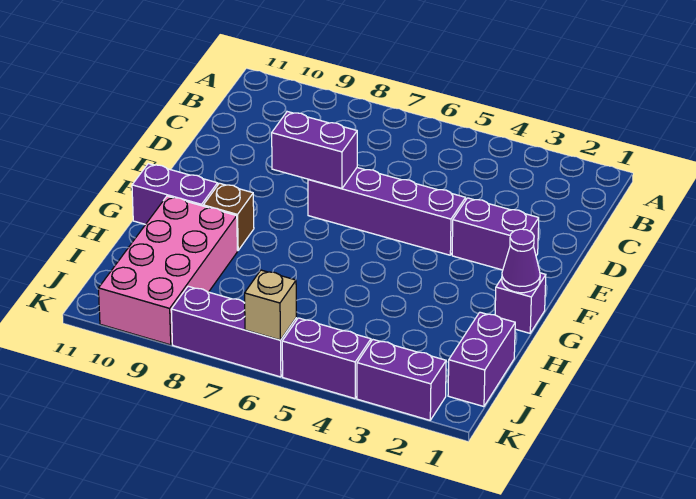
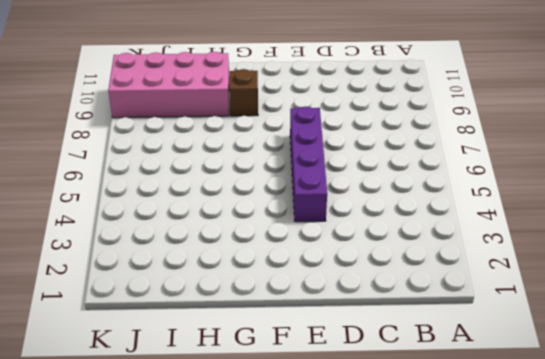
none -> purple brick E2:E3 level 1
none -> purple brick G1 level 1
none -> purple brick G10:G11 level 1

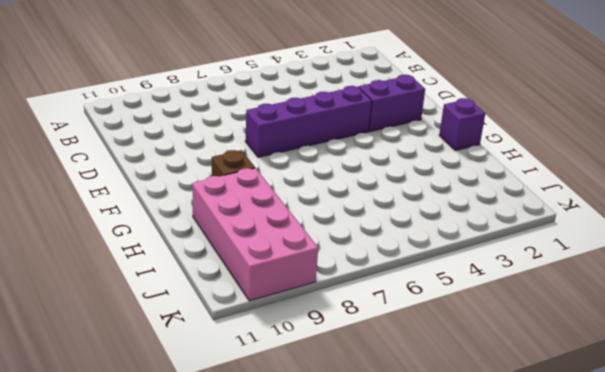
none -> purple brick G10:G11 level 1
none -> purple brick I1:J1 level 1
none -> purple brick K2:K3 level 1

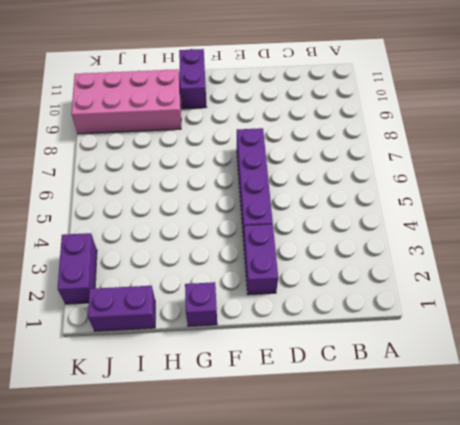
none -> brown brick G9 level 1
none -> purple brick K4:K5 level 1
none -> purple brick K6:K8 level 1

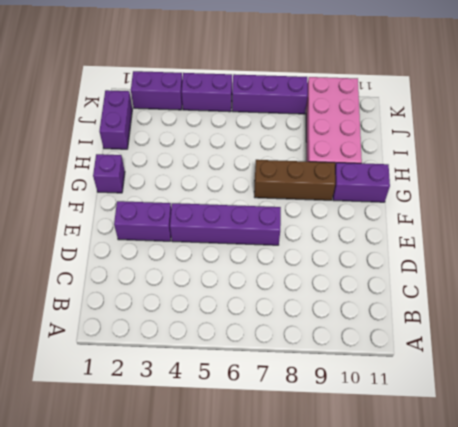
brown brick G7:G9 level 1 -> brown brick G9 level 1
none -> purple brick E7:E8 level 2
none -> purple cone G1 level 2
none -> tan brick K6 level 2

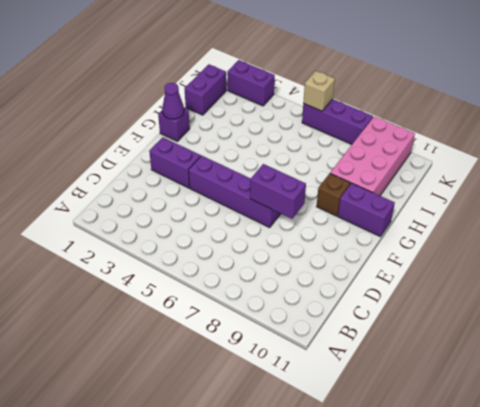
none -> purple brick K4:K5 level 1

